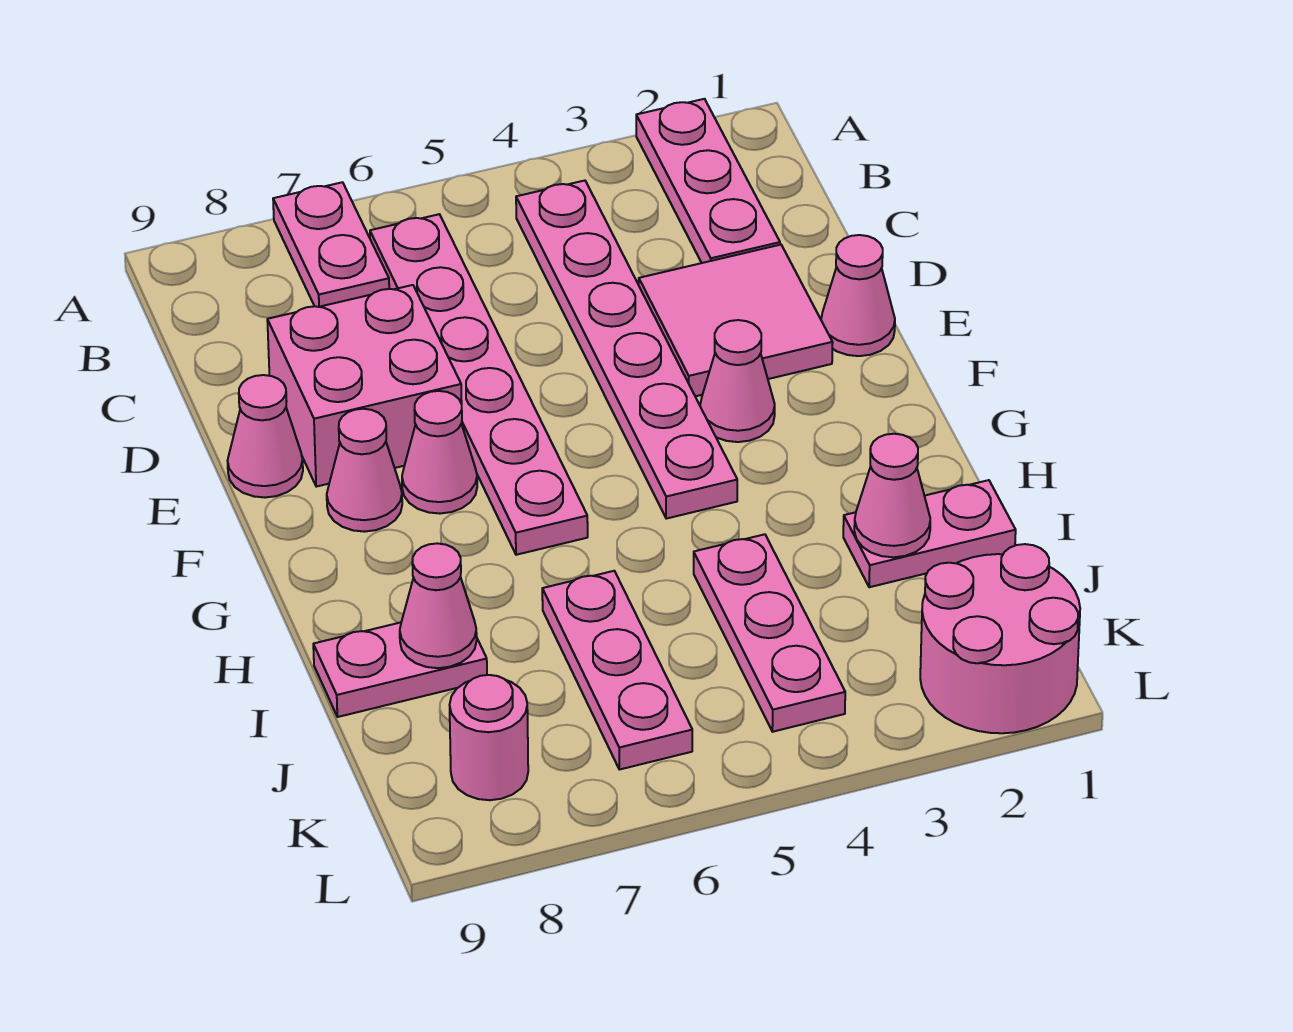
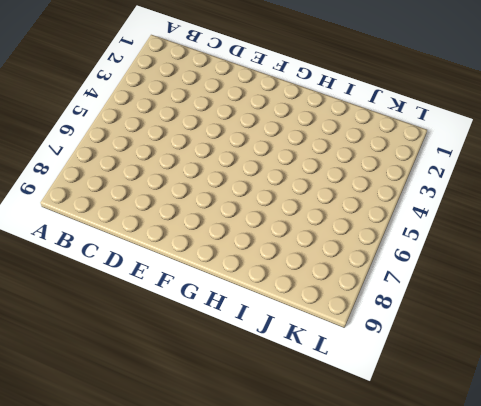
none -> pink plate A2:C2 level 1
none -> pink plate A7:B7 level 1
none -> pink plate B4:G4 level 1

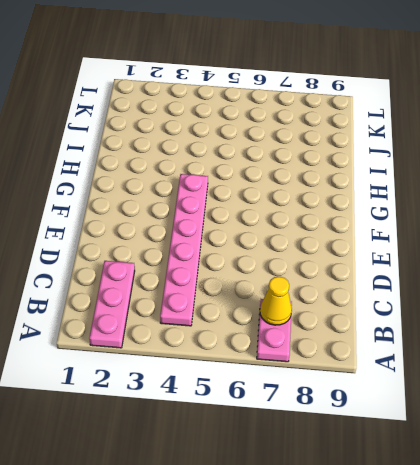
yellow cone B7 level 2 -> none
none -> pink plate B6:G6 level 1
none -> pink tile D2:E3 level 1
none -> pink brick D7:E8 level 1

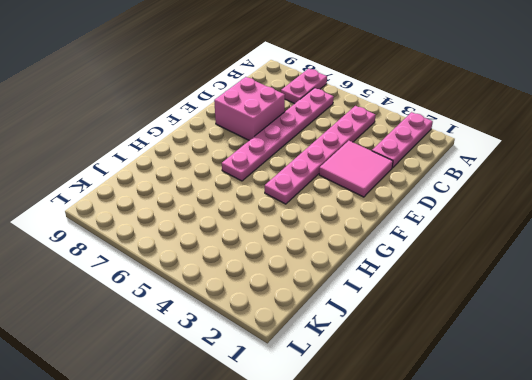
none -> pink cone E1 level 1
none -> pink cone E9 level 1
none -> pink cone F3 level 1

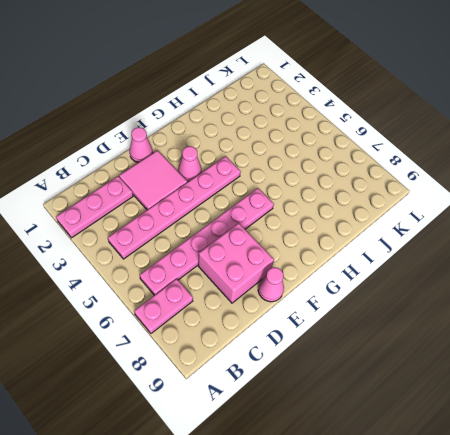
none -> pink cone F7 level 1
none -> pink cone F8 level 1
none -> pink plate I1:I2 level 1

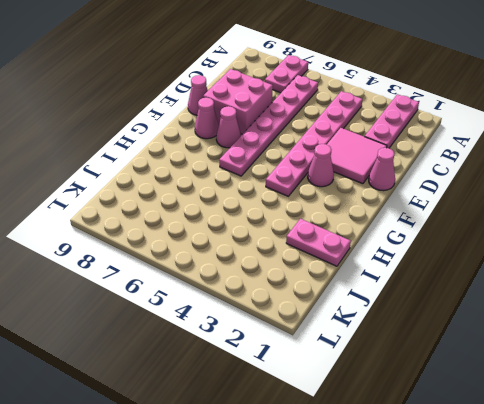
none -> pink plate I4:K4 level 1
none -> pink plate I6:K6 level 1
none -> pink plate I8:I9 level 1

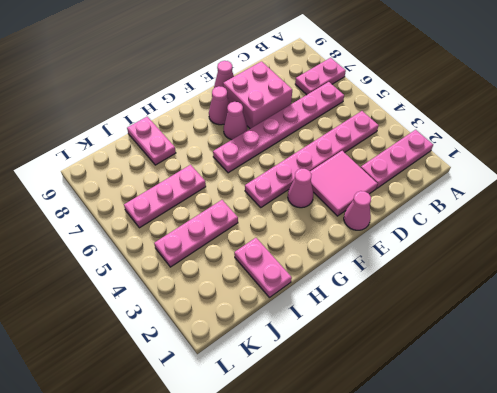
none -> pink round brick K1:L2 level 1
none -> pink round brick K8 level 1
none -> pink cone I2 level 2

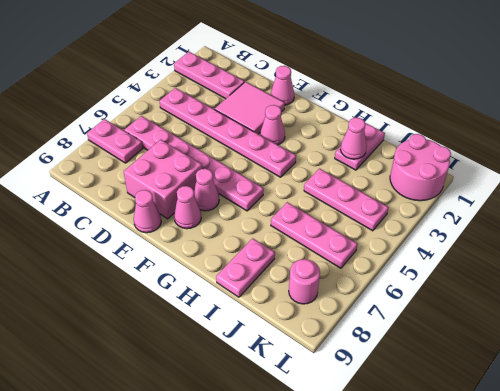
none -> pink cone I8 level 2

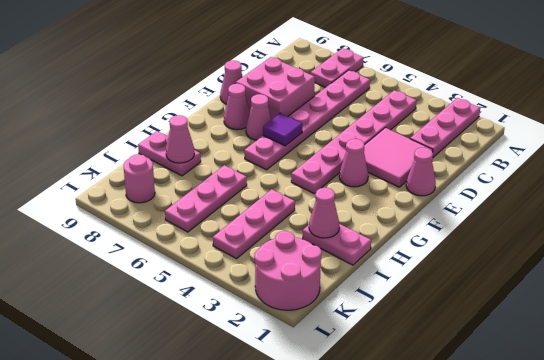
purple tile F6 level 2 -> none

